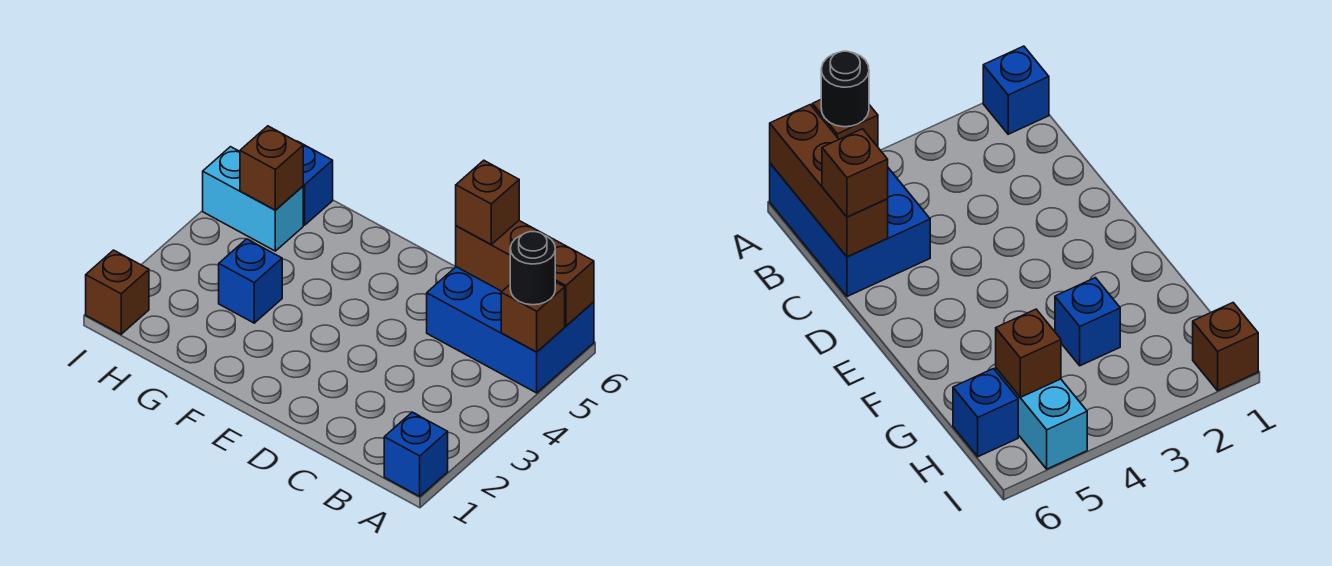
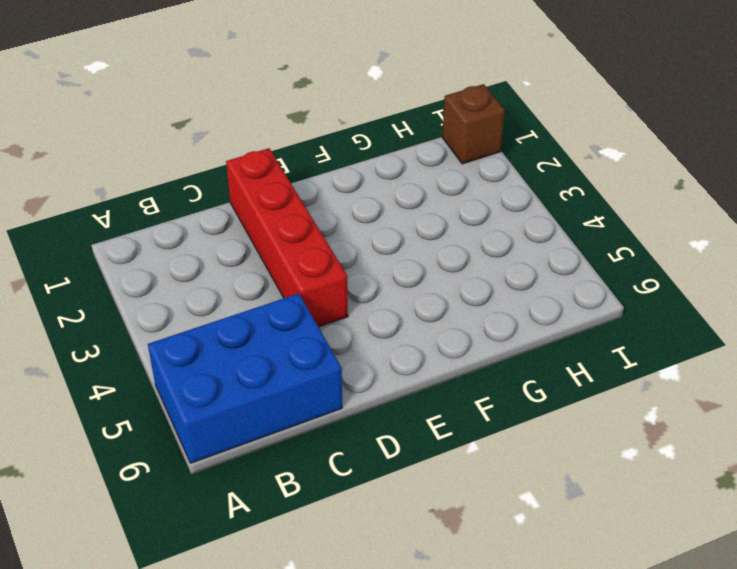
red brick D1:D4 level 1 -> none
none -> blue brick A1 level 1
none -> blue brick G3 level 1

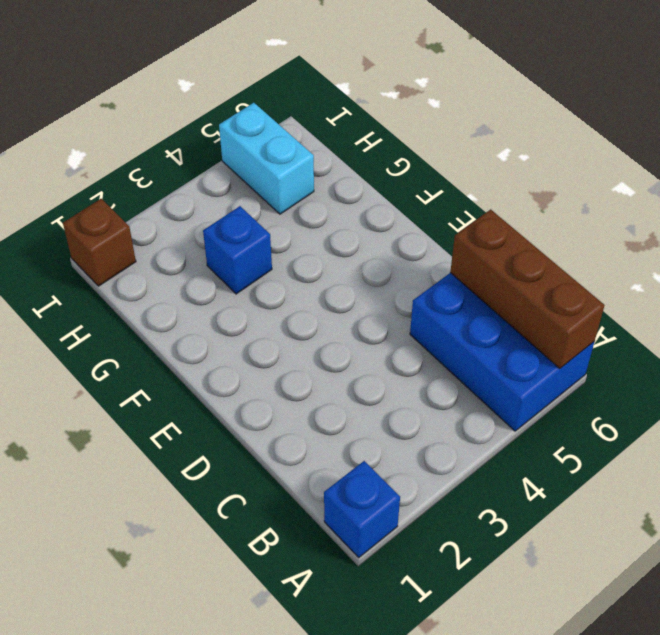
none -> blue brick H6 level 1
none -> brown brick A5 level 2

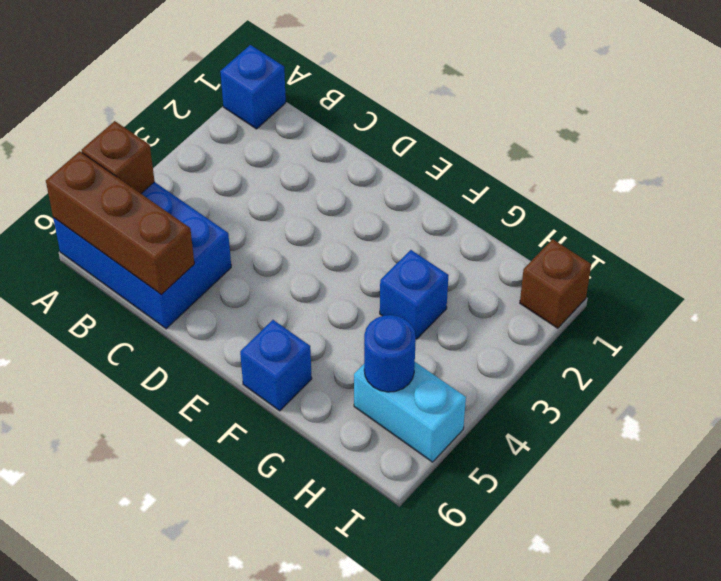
blue brick F6 level 1 -> blue brick H6 level 1
blue round brick H5 level 2 -> brown brick H5 level 2
none -> black round brick A5 level 3
none -> brown brick C6 level 3

